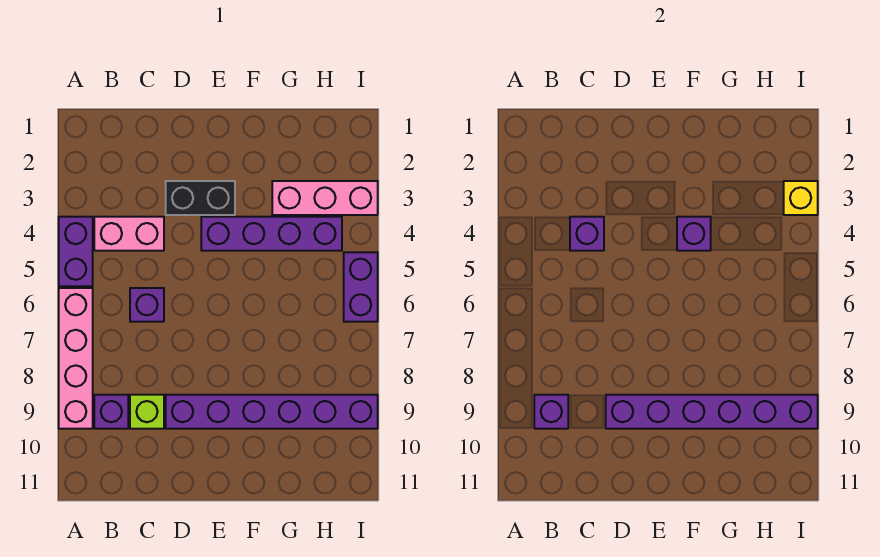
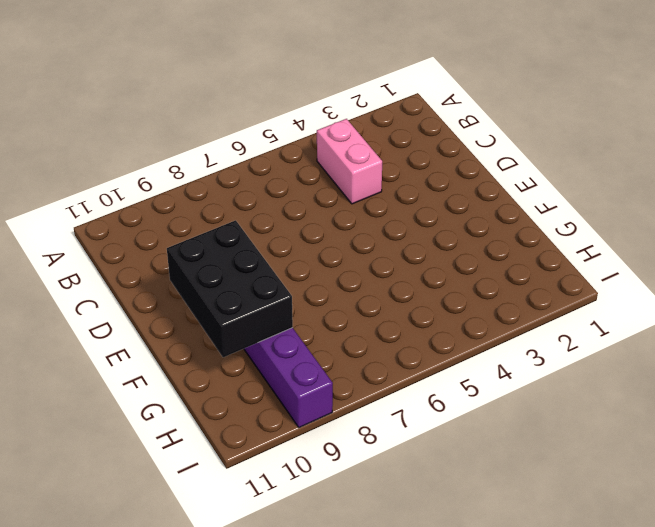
black brick E9:G10 level 2 -> purple brick D9:I9 level 2
none -> purple brick A4:A5 level 1
none -> pink brick A6:A9 level 1
none -> purple brick B9 level 1

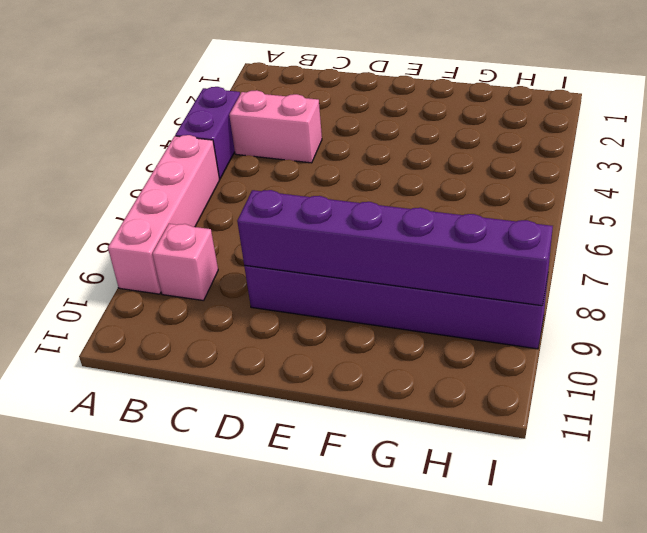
pink brick B9 level 1 -> purple brick B9 level 1
none -> purple brick C6 level 1
none -> lime brick C9 level 1
none -> black brick D3:E3 level 1

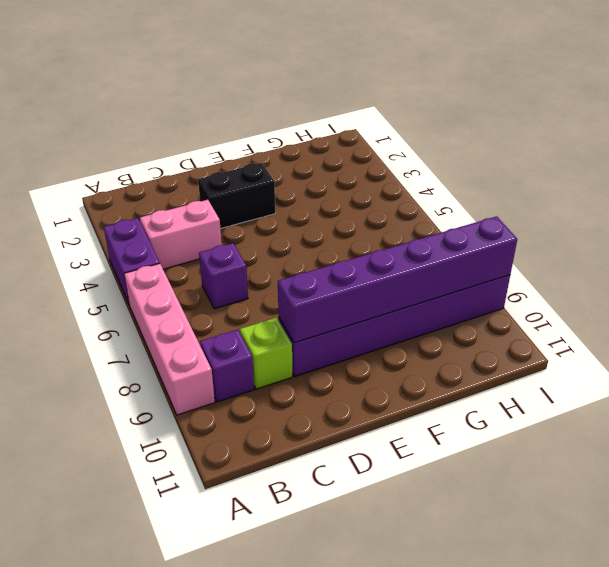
none -> purple brick E4:H4 level 1
none -> pink brick G3:I3 level 1
none -> purple brick I5:I6 level 1

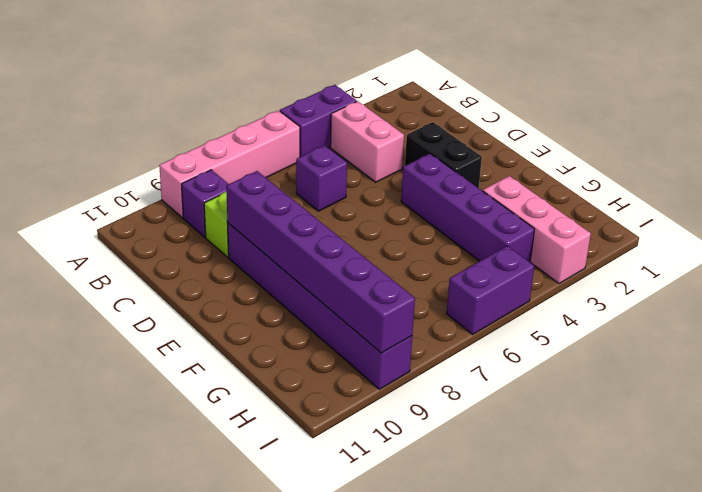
none -> purple brick B9 level 2
none -> purple brick C4 level 2
none -> purple brick F4 level 2

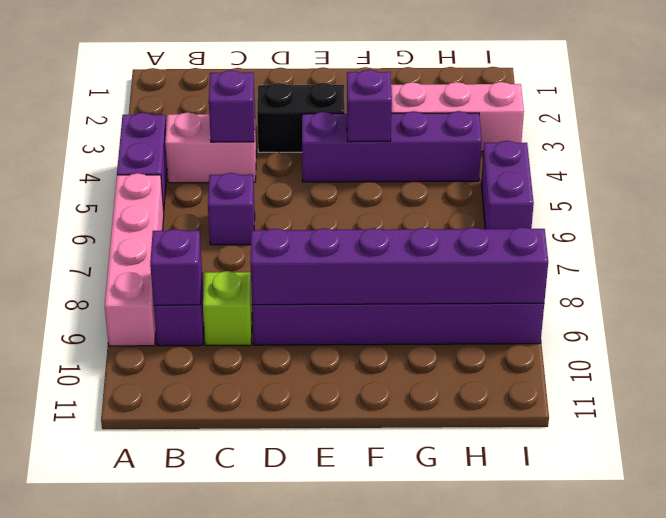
none -> yellow brick I3 level 2

